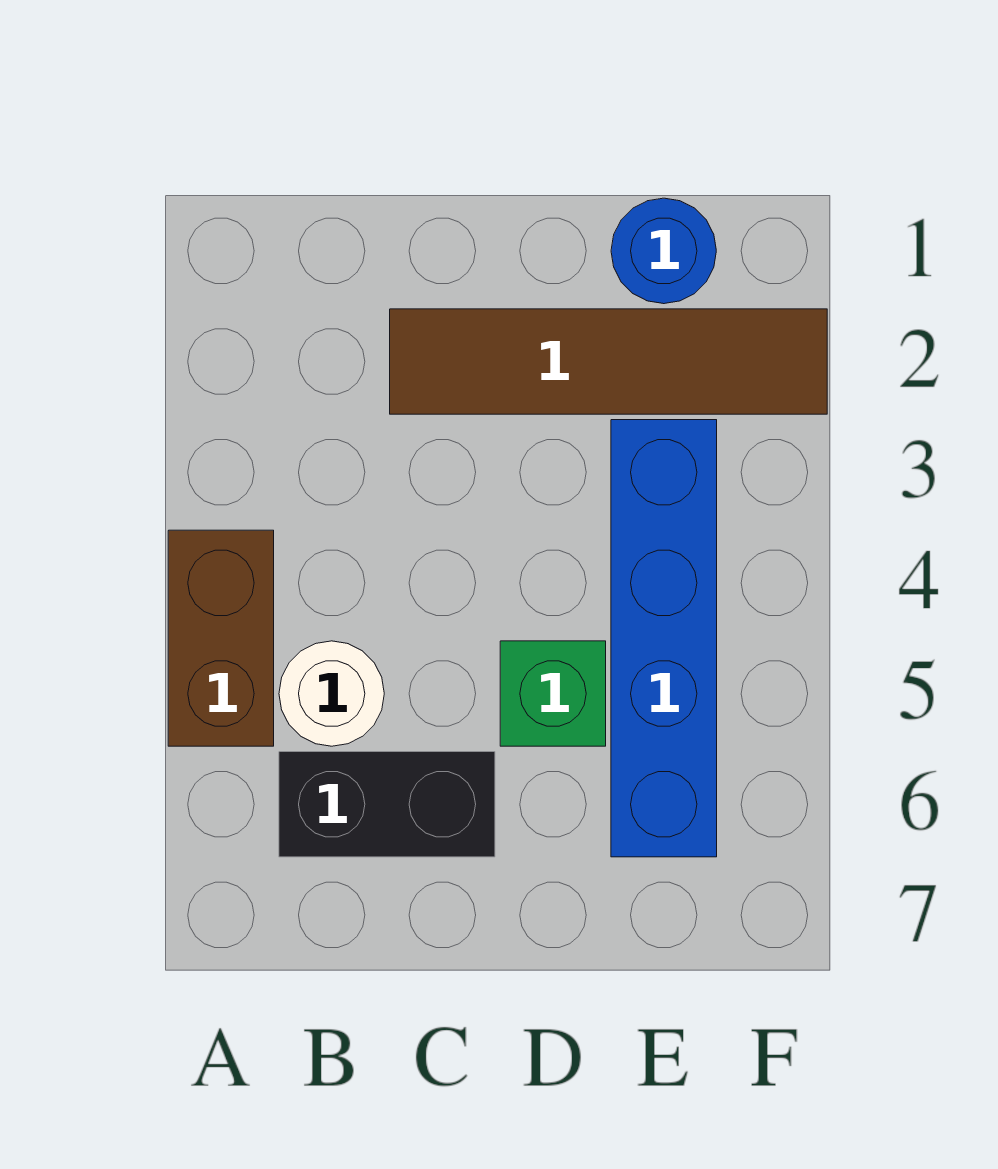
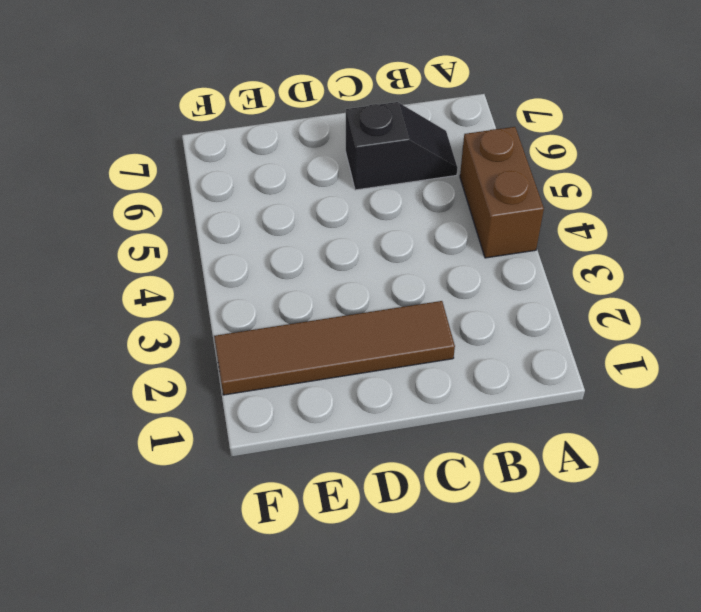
black slope B6:C6 level 1 top C -> black brick B6:C6 level 1
none -> white round brick B5 level 1
none -> green brick D5 level 1

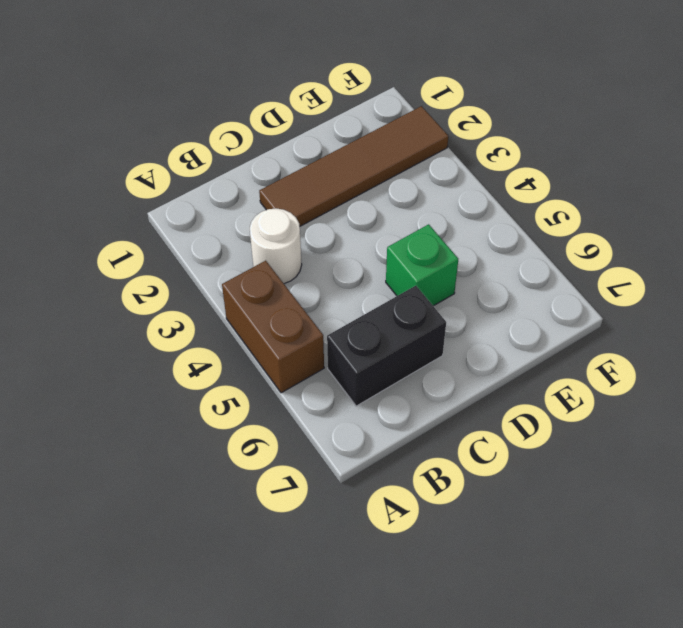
white round brick B3 level 1 -> white round brick B5 level 1
none -> blue round brick E1 level 1
none -> blue brick E3:E6 level 1

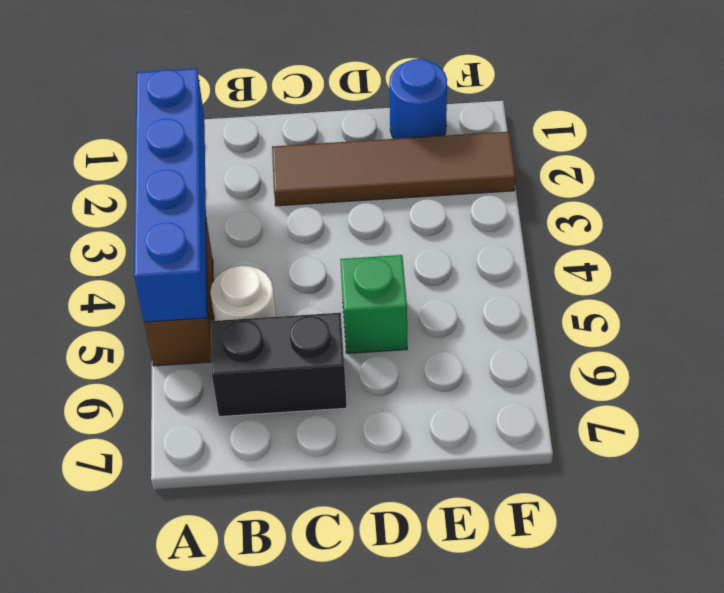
blue brick A2:A5 level 2 -> blue brick E3:E6 level 1

